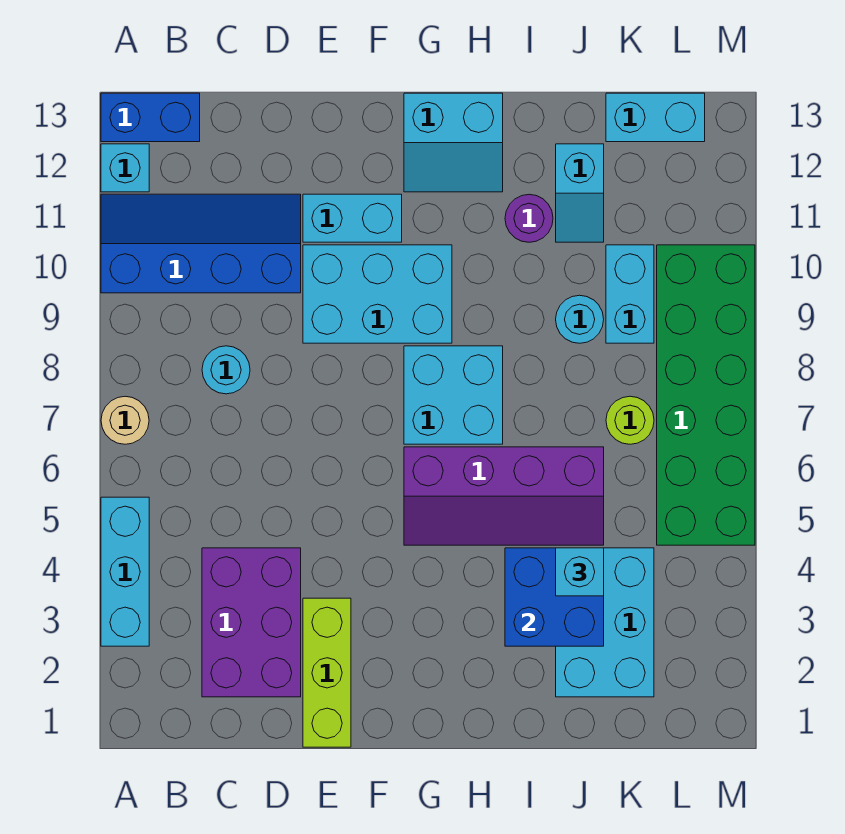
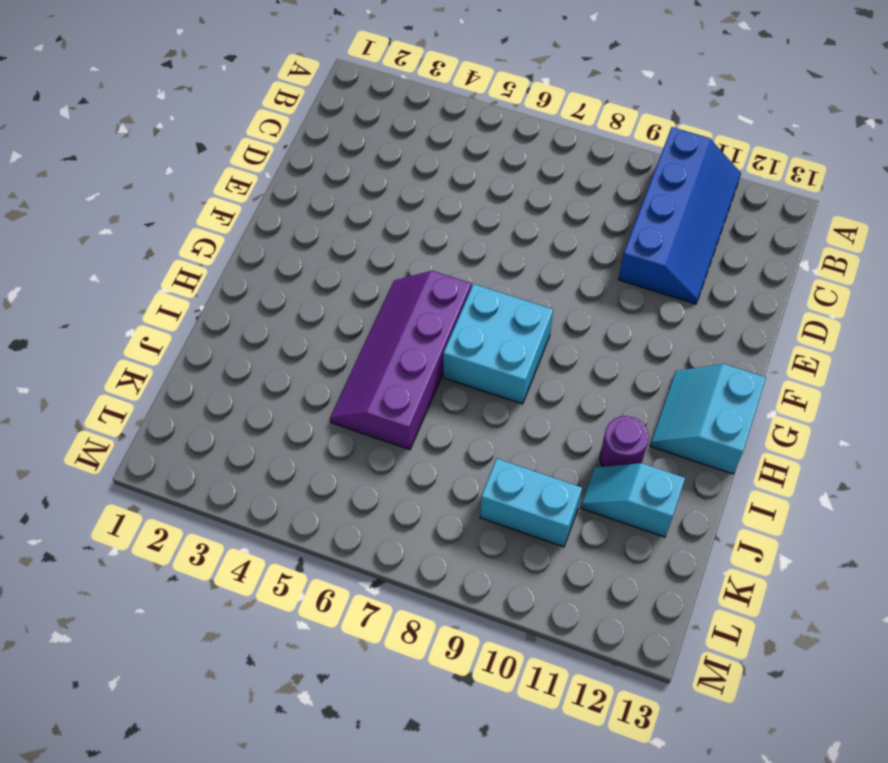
none -> cyan brick A3:A5 level 1
none -> tan round brick A7 level 1
none -> cyan brick A12 level 1

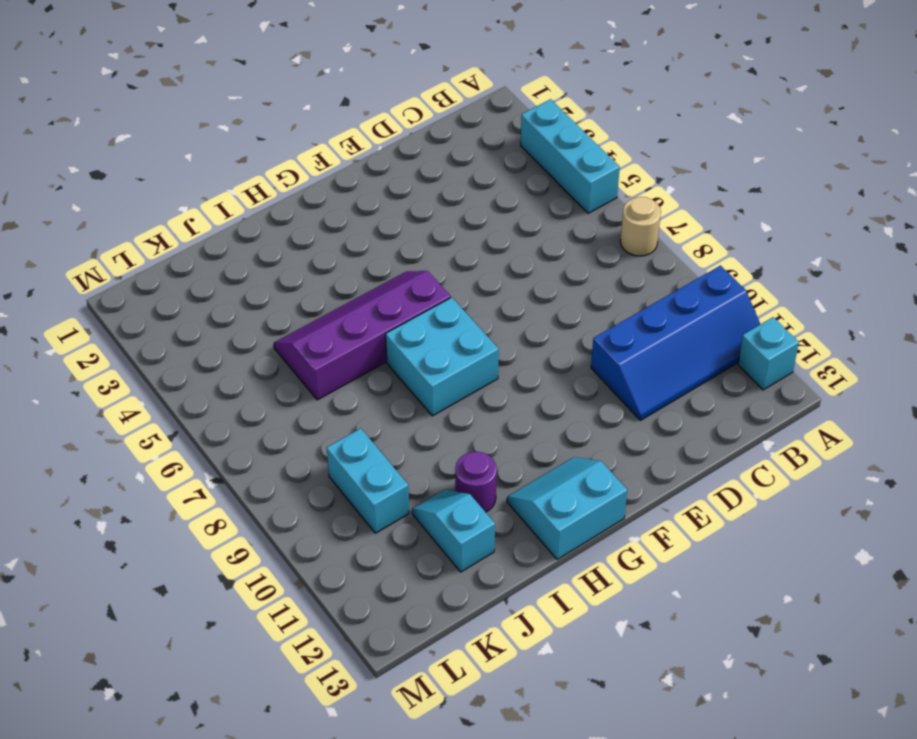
none -> blue brick A13:B13 level 1
none -> purple brick C2:D4 level 1
none -> cyan round brick C8 level 1

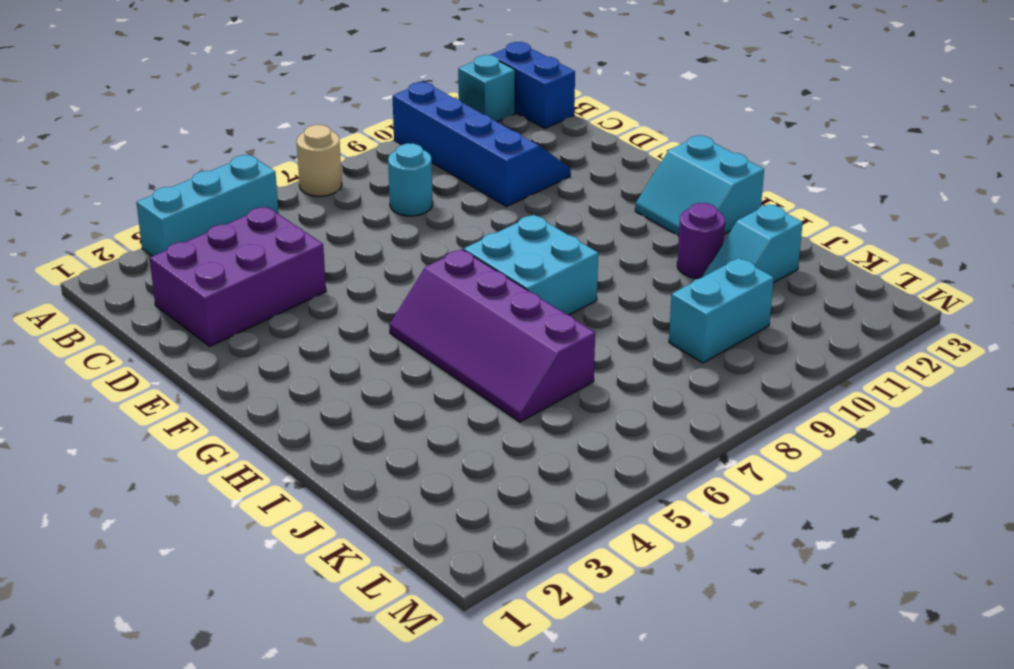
none -> lime brick E1:E3 level 1
none -> cyan brick E9:G10 level 1
none -> cyan brick E11:F11 level 1

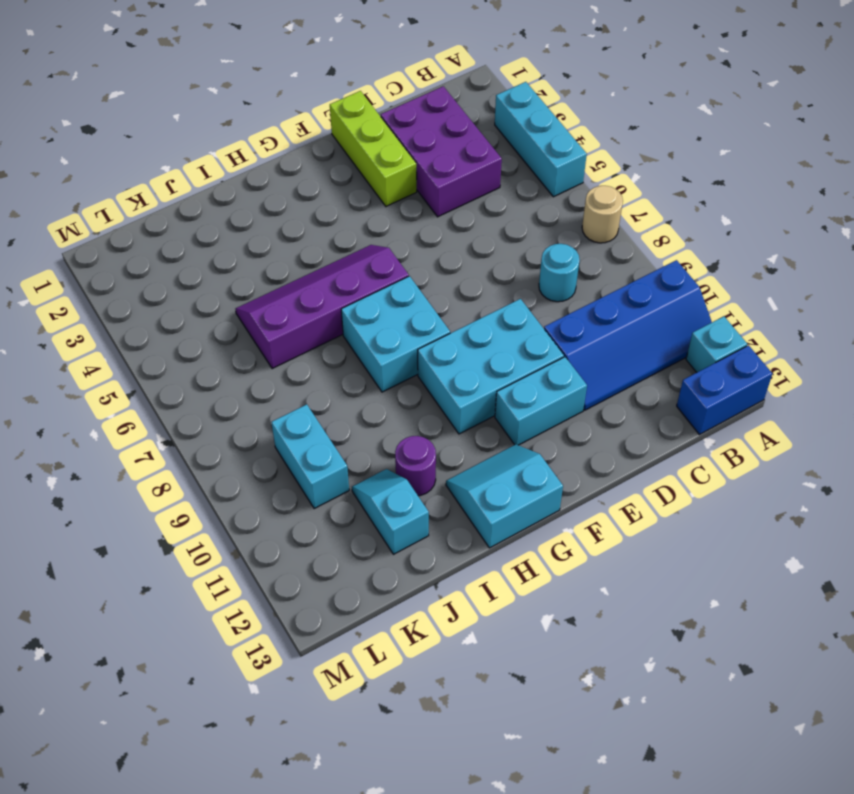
none -> cyan brick J2:K4 level 1
none -> cyan round brick J9 level 1
none -> lime round brick K7 level 1

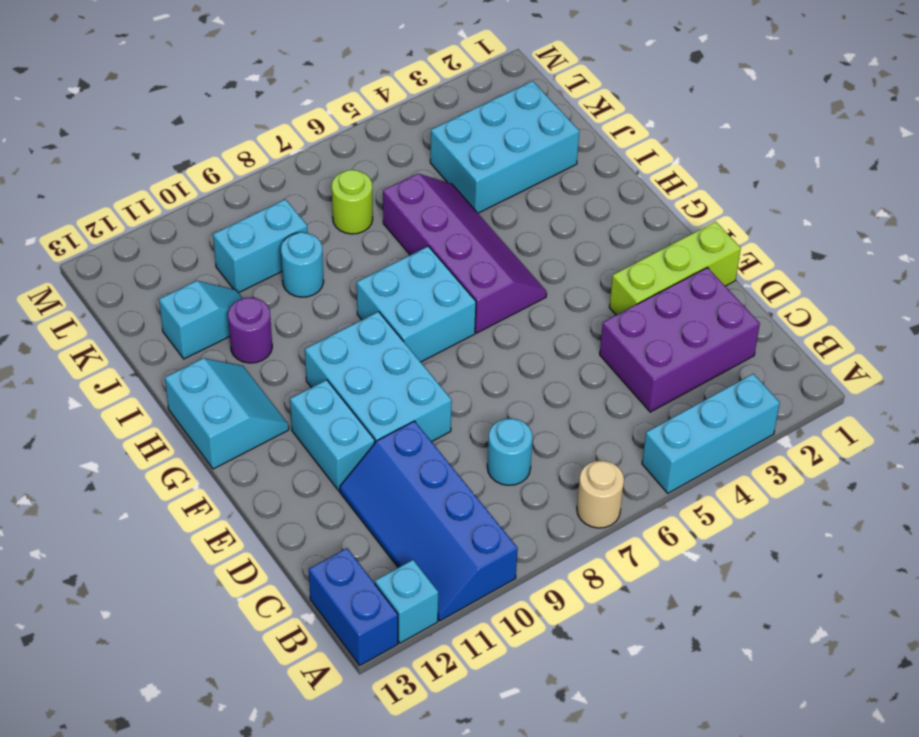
none -> cyan brick K13:L13 level 1
none -> green brick L5:M10 level 1
none -> blue brick I3:J4 level 2

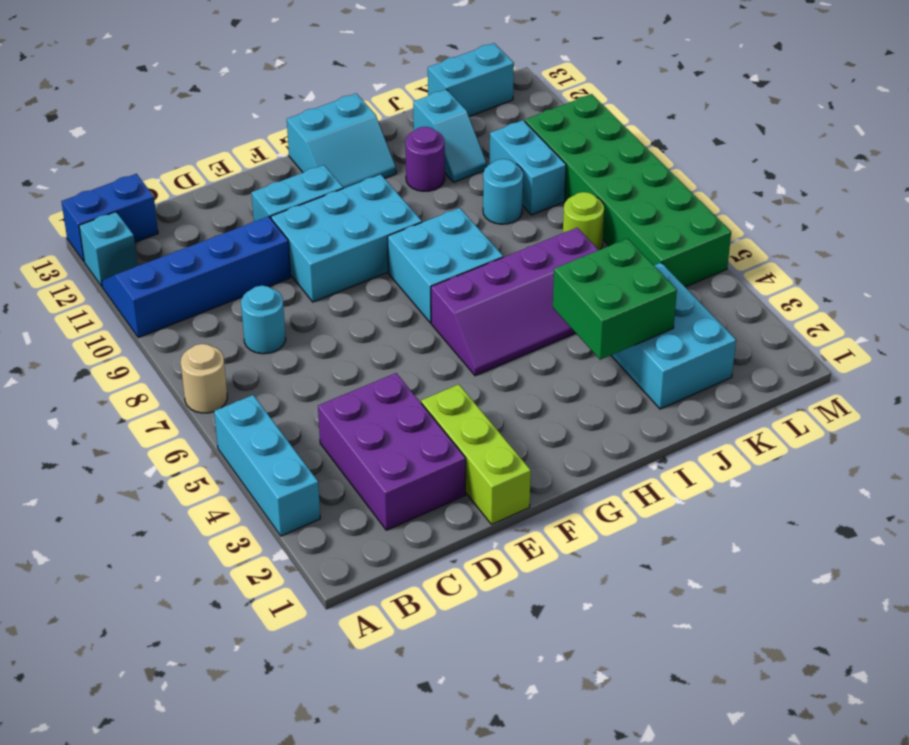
green brick I3:J4 level 2 -> blue brick I3:J4 level 2
none -> cyan brick J4 level 3

